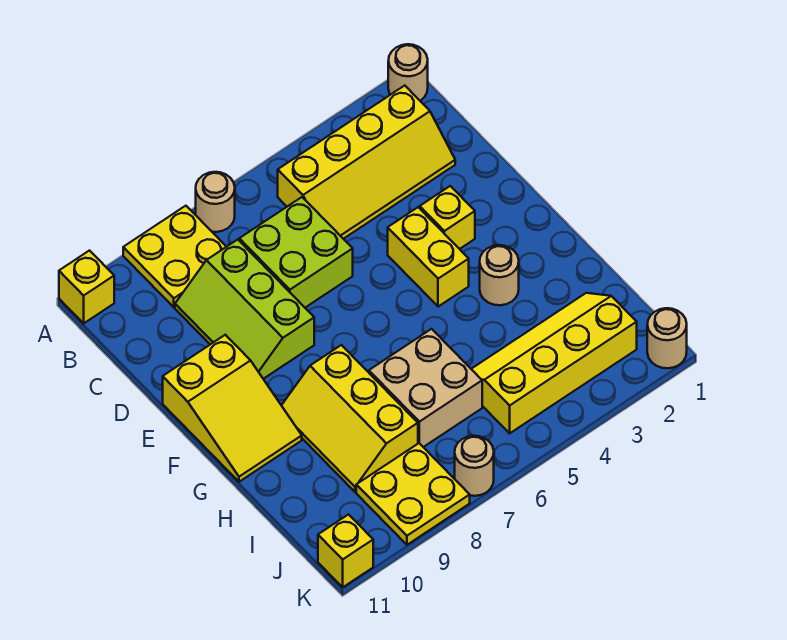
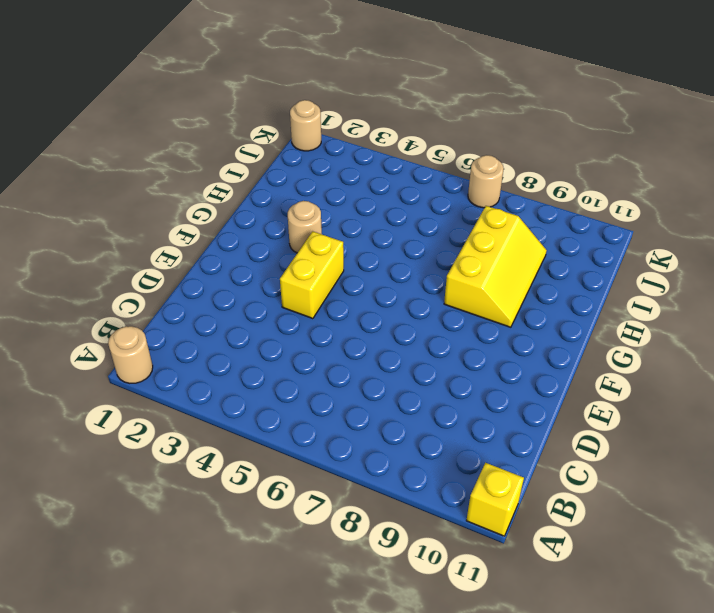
none -> tan round brick A7 level 1
none -> yellow plate A8:B9 level 1
none -> yellow slope B2:C5 level 1 top B

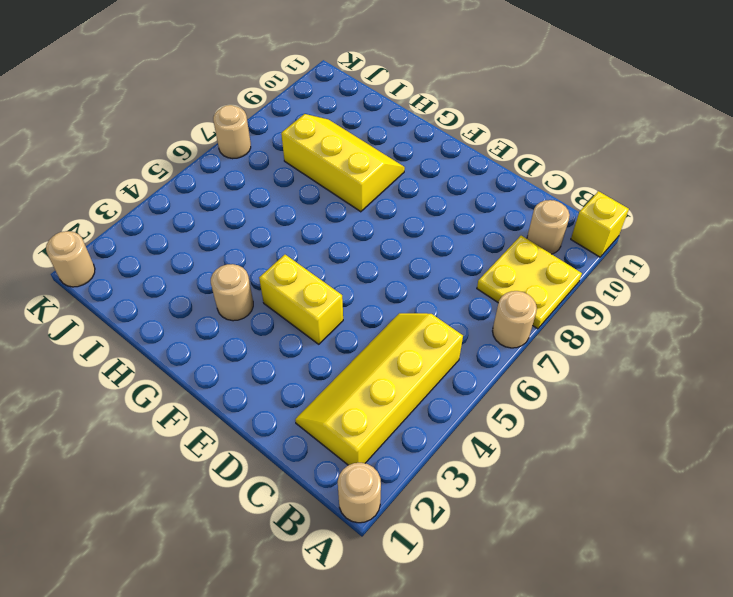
tan round brick B10 level 1 -> none
none -> lime brick C6:D7 level 1
none -> lime slope C8:E9 level 1 top 8
none -> yellow brick E3 level 1

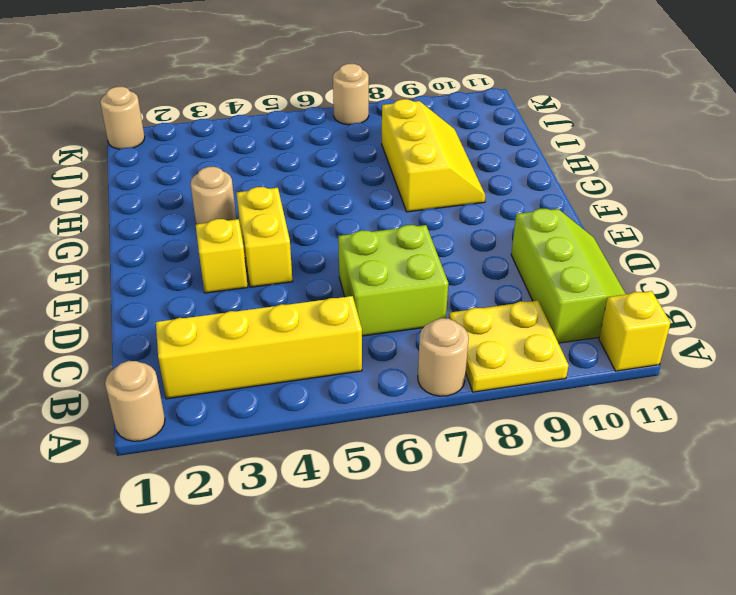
lime slope B10:D11 level 1 top 10 -> lime slope C8:E9 level 1 top 8
none -> yellow slope E10:G11 level 1 top E
none -> tan brick H6:I7 level 1
none -> yellow slope I2:J5 level 1 top J

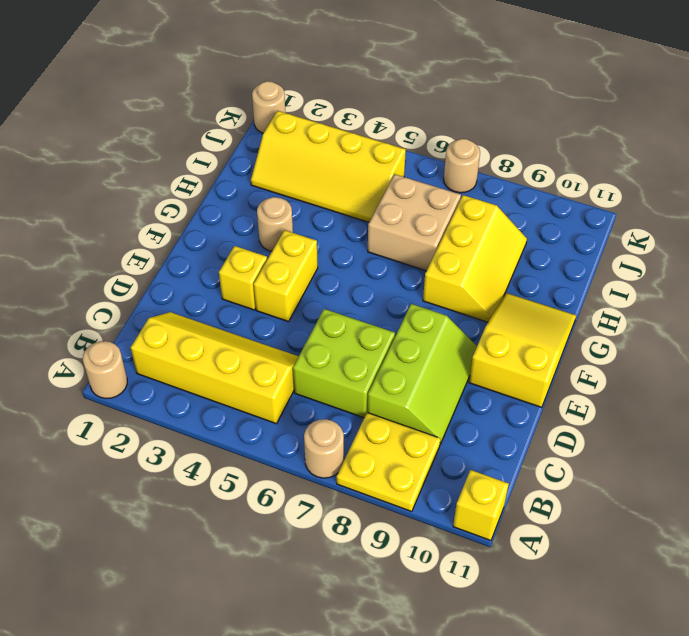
none -> yellow plate J8:K9 level 1
none -> yellow brick K11 level 1

